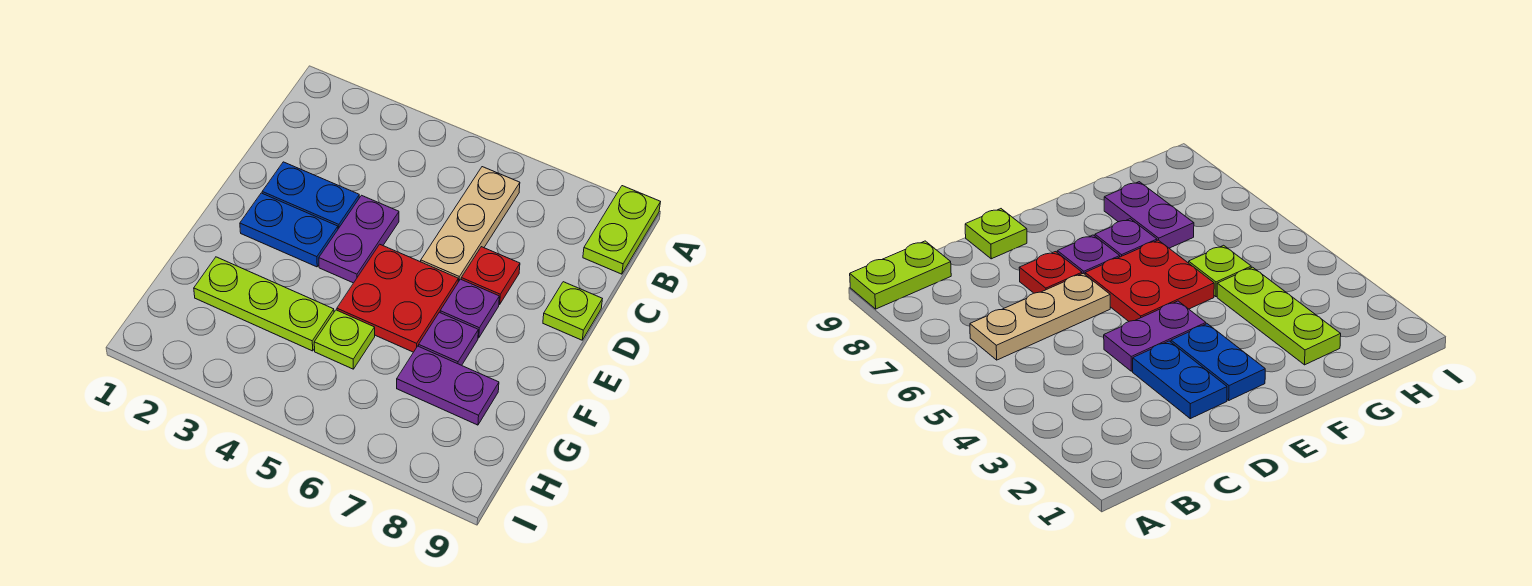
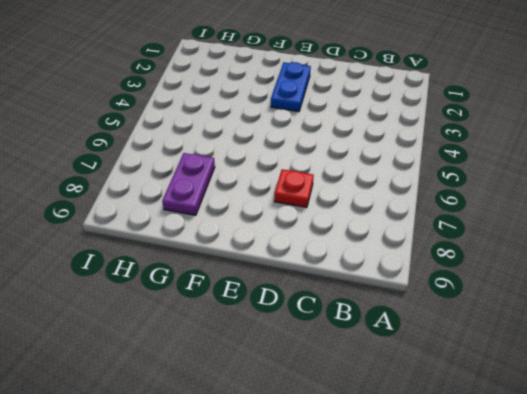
none -> lime plate A9:B9 level 1
none -> tan plate B6:D6 level 1
none -> blue plate D2:D3 level 1

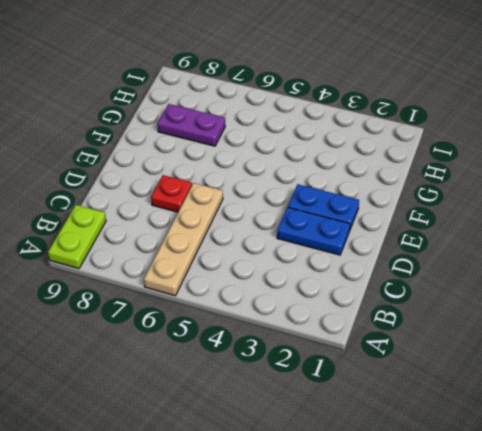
tan plate A6:D6 level 1 -> tan plate B6:D6 level 1
none -> purple plate D4:E4 level 1
none -> lime plate D9 level 1
none -> red plate E5:F6 level 1

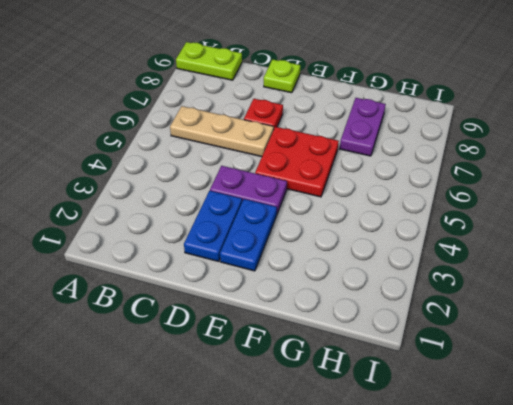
none -> purple plate E7 level 1
none -> purple plate F7 level 1
none -> lime plate G2:G4 level 1

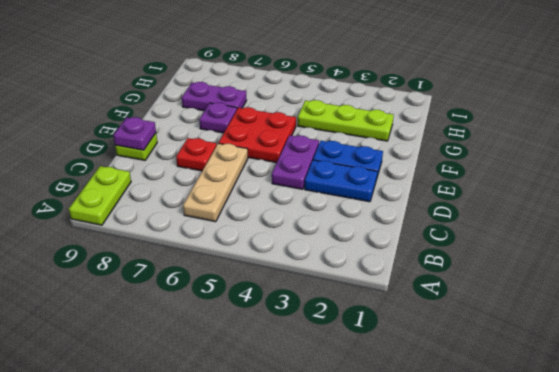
purple plate D9 level 2 -> purple plate E7 level 1
none -> lime plate G5 level 1

